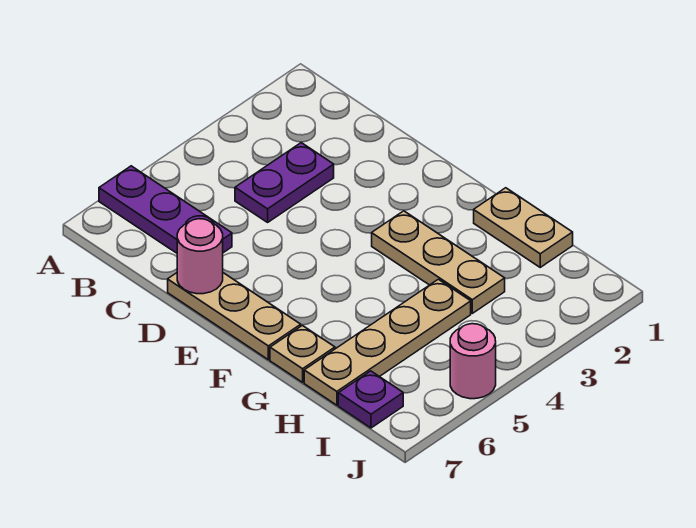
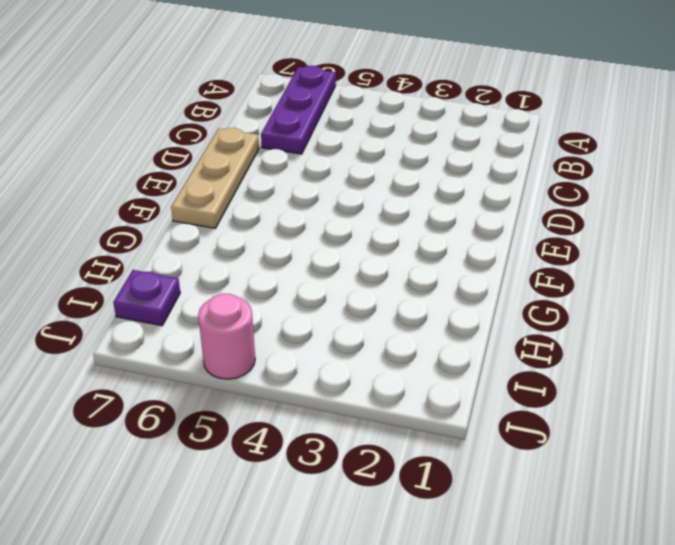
none -> purple plate C3:C4 level 1
none -> tan plate F3:H3 level 1

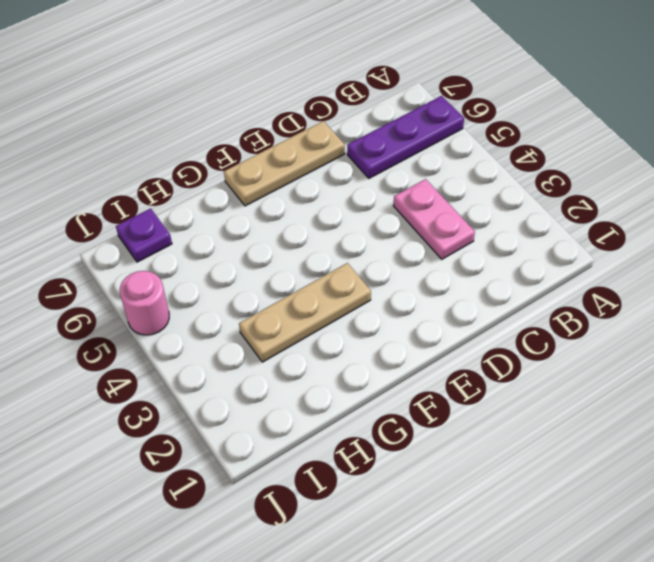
pink plate C3:C4 level 1 -> purple plate C3:C4 level 1
none -> tan plate G1:H1 level 1
none -> tan plate G7 level 1

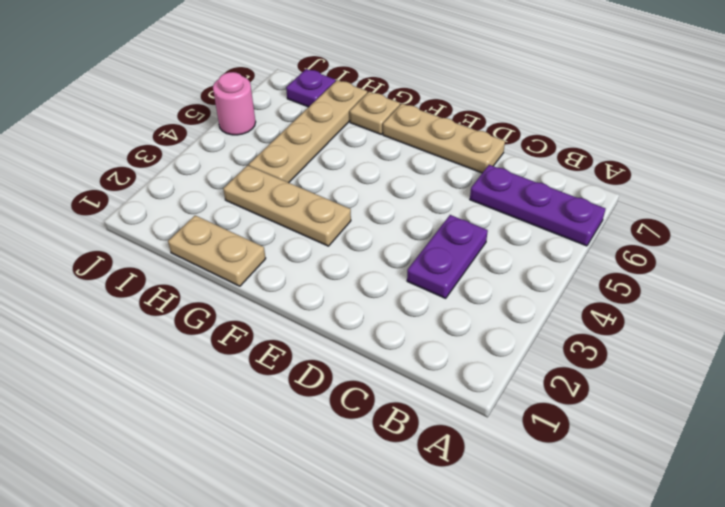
none -> pink round brick D7 level 2

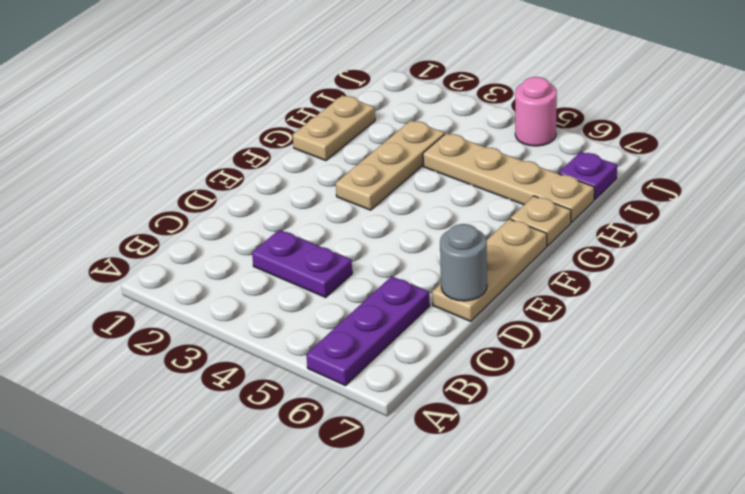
grey round brick D7 level 2 -> pink round brick D7 level 2

